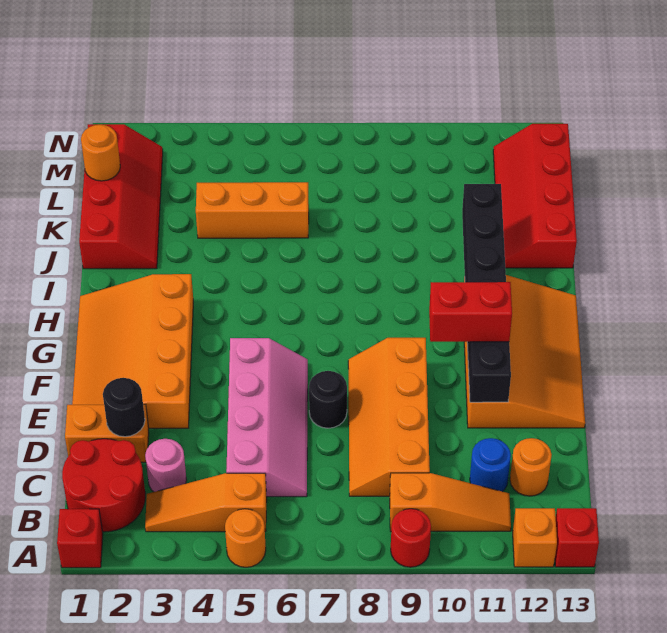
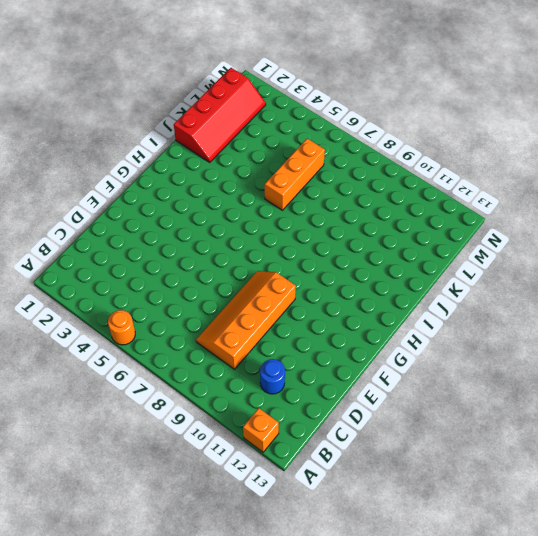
orange brick J6:L6 level 1 -> orange brick K4:K6 level 1
none -> red brick A1 level 1
none -> red round brick A9 level 1
none -> red brick A13 level 1

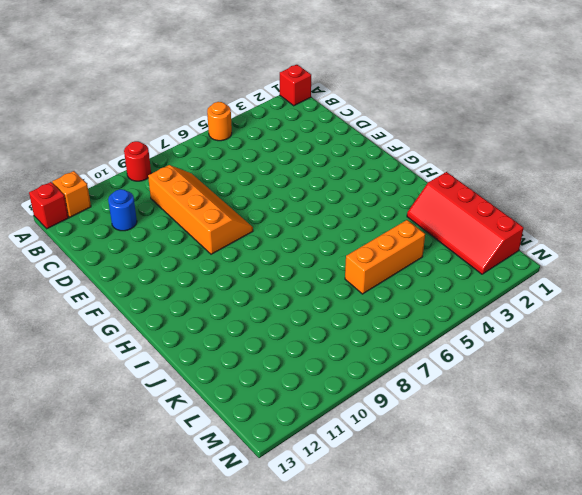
none -> red round brick B1:C2 level 1
none -> orange slope B3:B5 level 1 top 5
none -> orange slope B9:B11 level 1 top 9

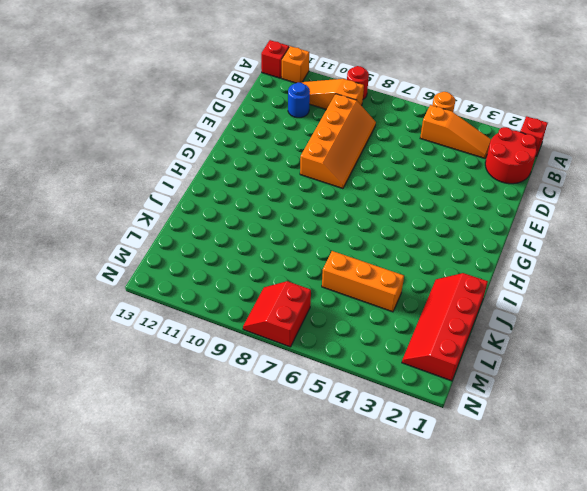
red slope M7:N8 level 1 top 7 -> none
none -> pink round brick C3 level 1
none -> pink slope C5:F6 level 1 top 5
none -> orange round brick C12 level 1

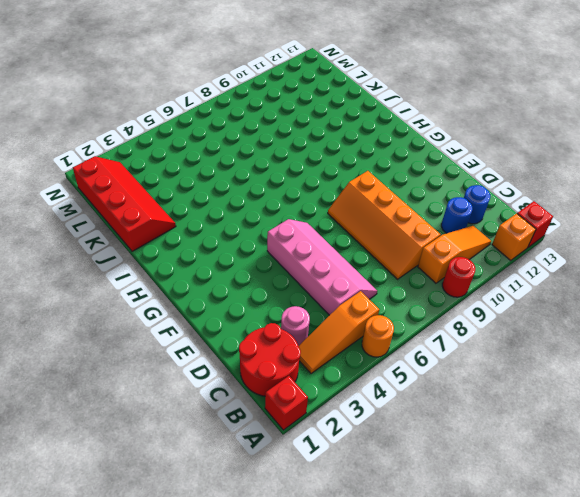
blue round brick C12 level 1 -> orange round brick C12 level 1
none -> orange brick D1:D2 level 1
none -> orange slope E1:H3 level 1 top 3
none -> black round brick E7 level 1

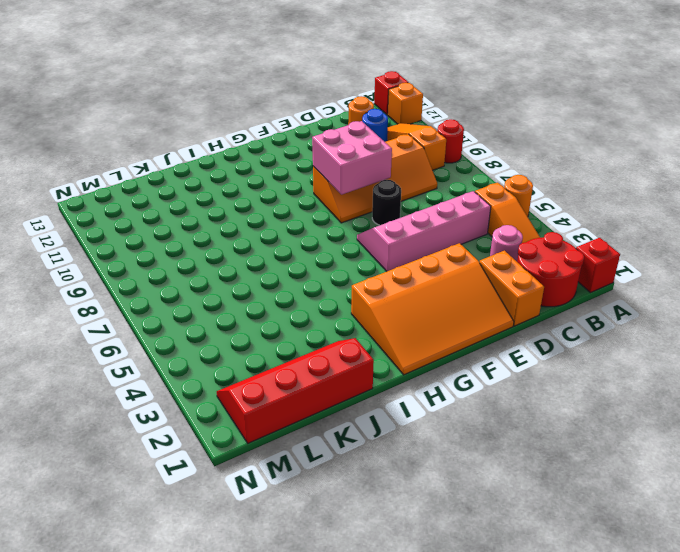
pink brick E8:F9 level 2 -> none
none -> orange slope E11:H13 level 1 top 11
none -> red slope J12:M13 level 1 top 13
none -> orange brick K4:K6 level 1

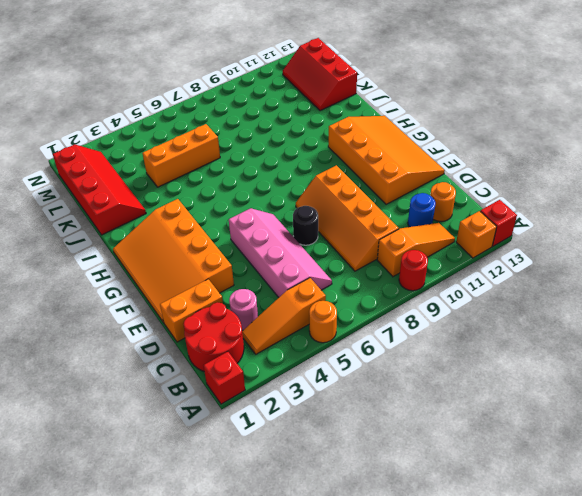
red slope K12:M13 level 1 top 13 -> red slope J12:M13 level 1 top 13
none -> black round brick D2 level 2
none -> black brick E11:J11 level 2
none -> orange round brick L1 level 2

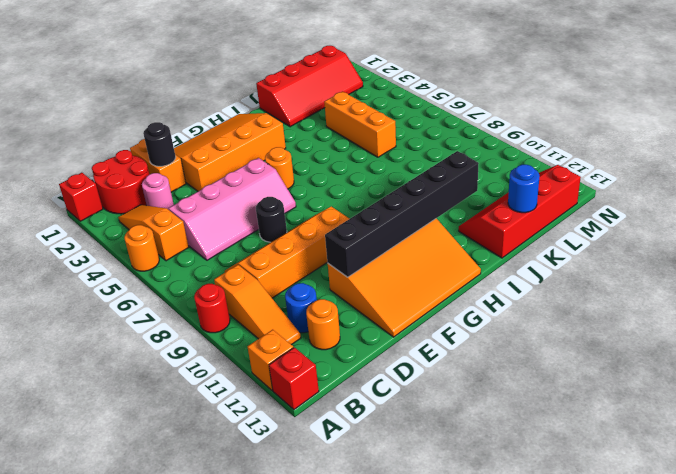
orange round brick G5 level 1 -> orange round brick L1 level 2
blue round brick K13 level 2 -> none
none -> red brick F10:F11 level 3

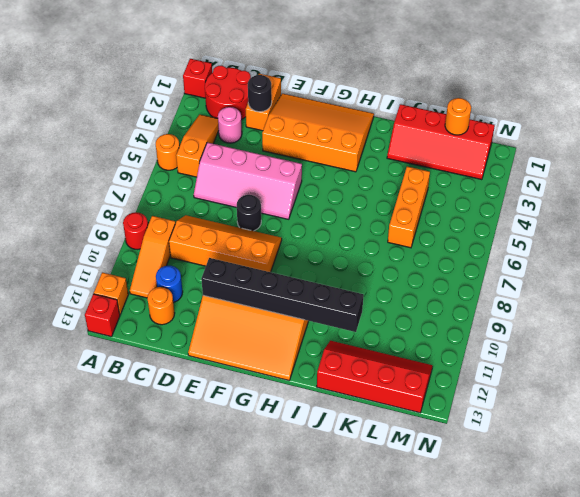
none -> red brick F10:F11 level 3

